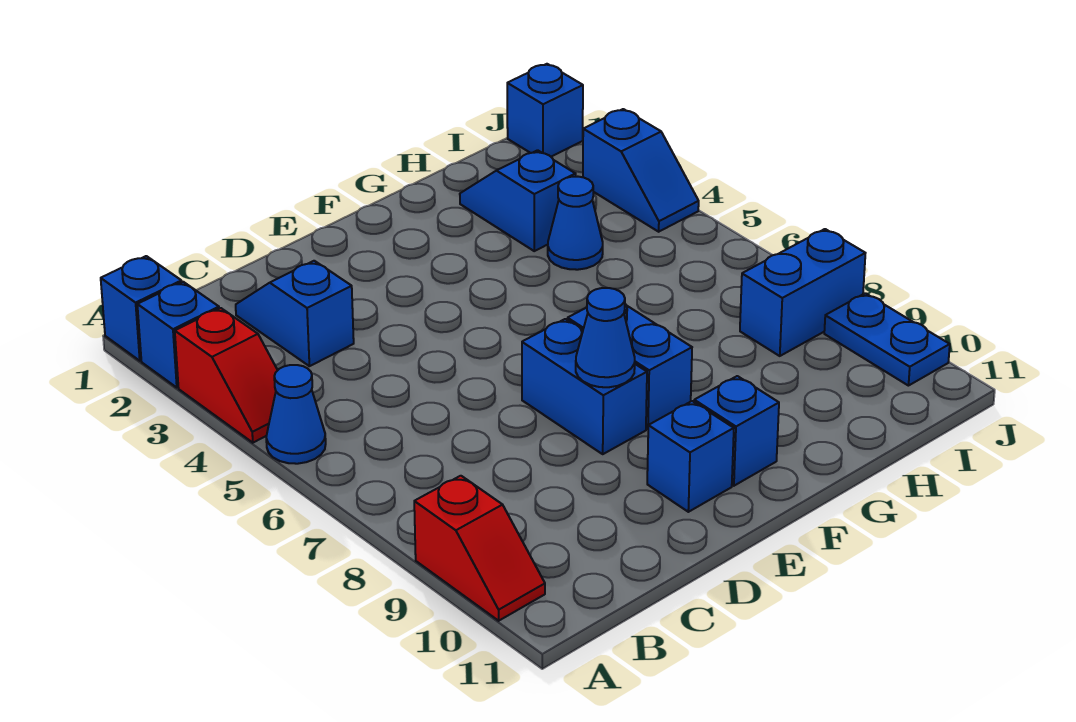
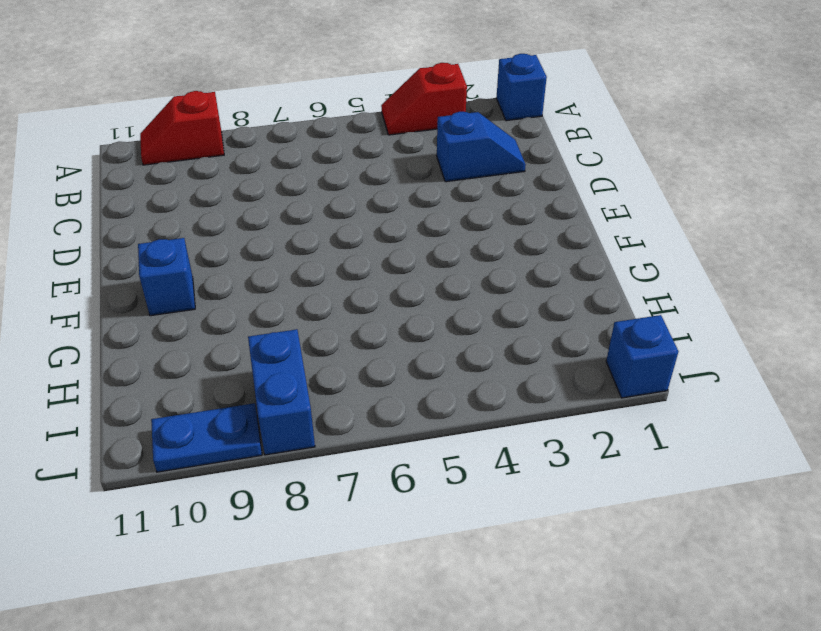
none -> blue brick A2 level 1
none -> blue cone A5 level 1
none -> blue brick E7:E8 level 1

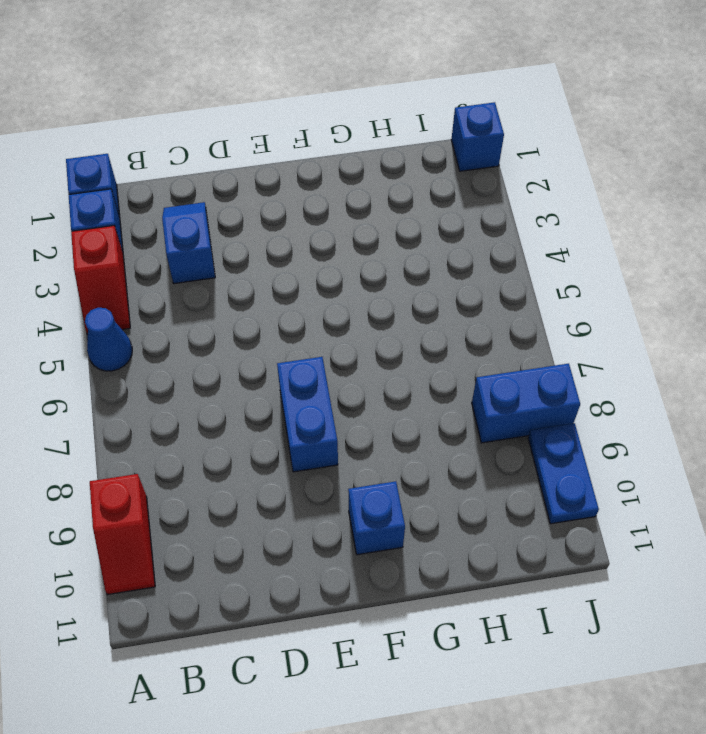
none -> blue brick E10 level 1
none -> blue brick F7:F8 level 1
none -> blue slope H2:H3 level 1 top 3

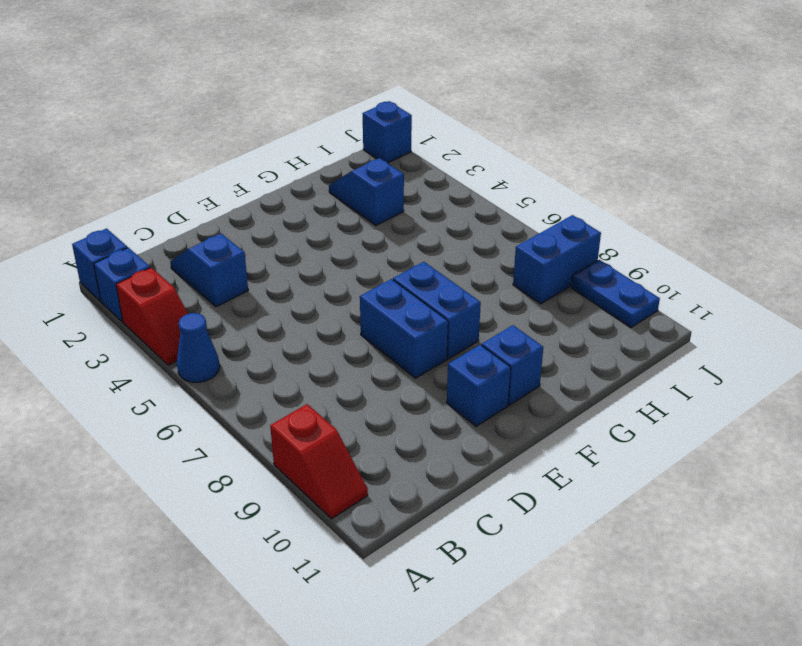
none -> blue cone H4 level 1
none -> blue slope J3:J4 level 1 top 3
none -> blue cone E8 level 2

